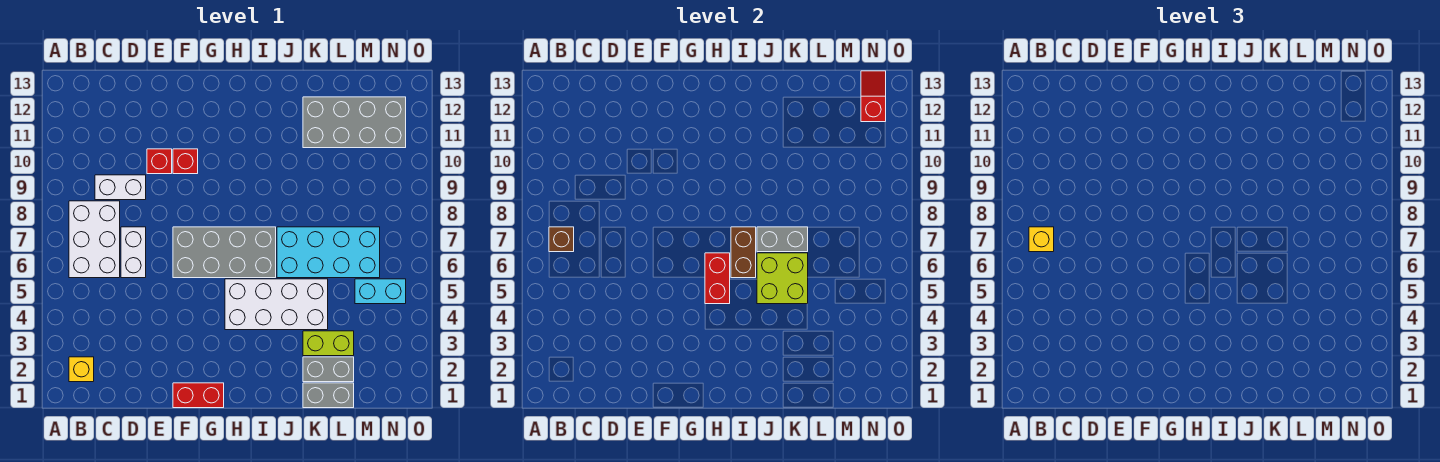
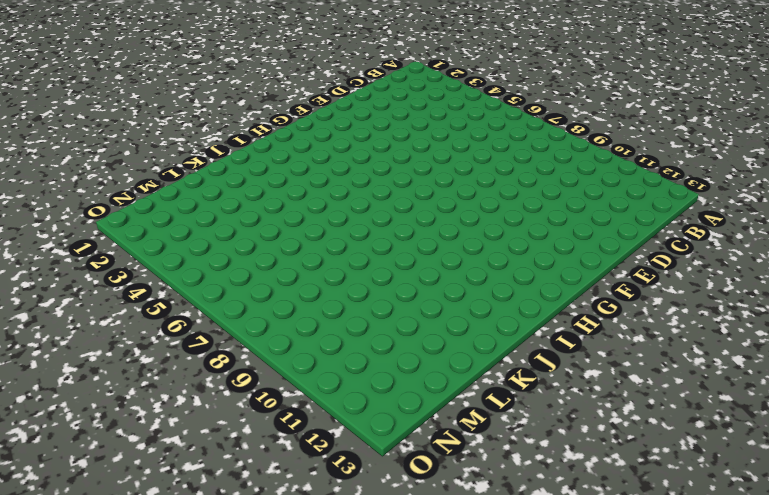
none -> yellow brick B2 level 1
none -> white brick B6:C8 level 1
none -> white brick C9:D9 level 1

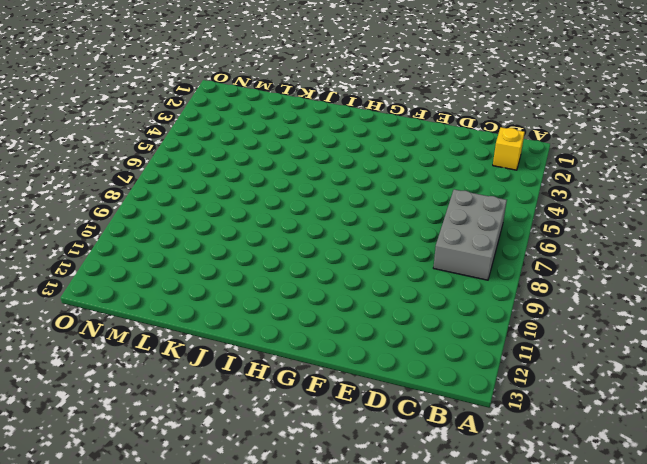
grey brick B6:C8 level 1 -> white brick B6:C8 level 1
none -> white brick C9:D9 level 1
none -> white brick D6:D7 level 1
none -> red brick E10 level 1

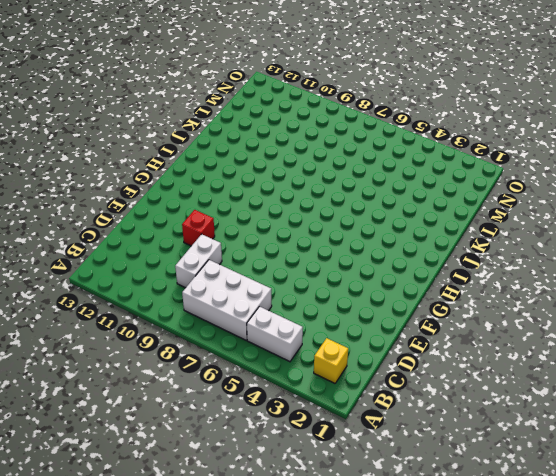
white brick B4:B5 level 1 -> white brick D6:D7 level 1
none -> red brick F1:G1 level 1
none -> grey brick F6:I7 level 1
none -> red brick F10 level 1

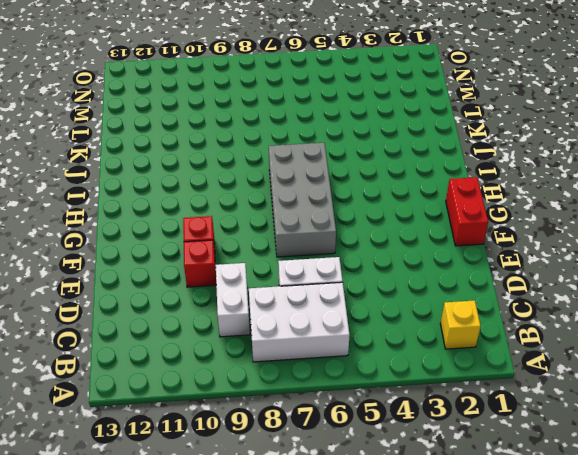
none -> white brick H4:K5 level 1
none -> cyan brick J6:M7 level 1
none -> grey brick K1:L1 level 1

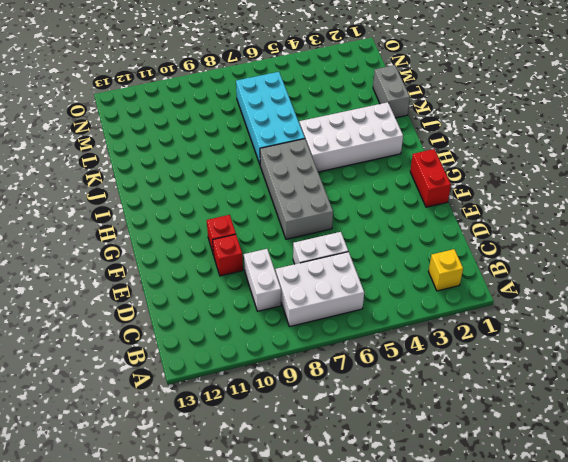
white brick I2:J5 level 1 -> white brick H4:K5 level 1
none -> grey brick K2:L2 level 1
none -> lime brick K3:L3 level 1
none -> grey brick K11:N12 level 1

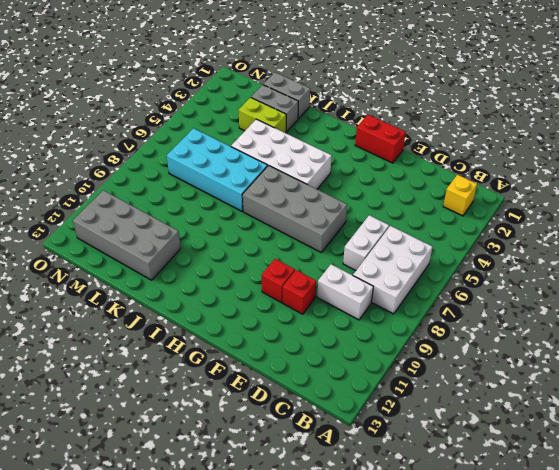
none -> cyan brick M5:N5 level 1
none -> brown brick B7 level 2
none -> red brick H5:H6 level 2

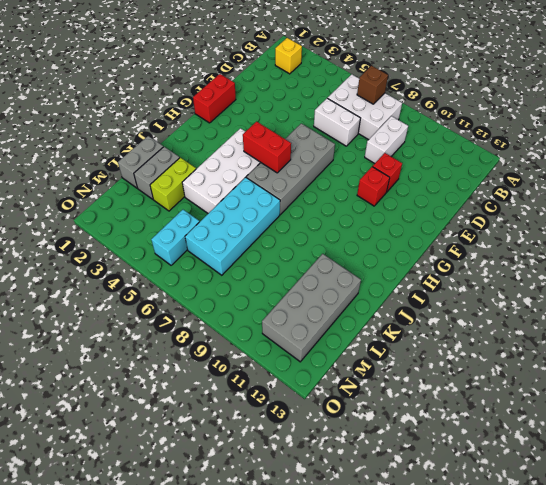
none -> brown brick I6:I7 level 2
none -> lime brick J5:K6 level 2
none -> grey brick J7:K7 level 2

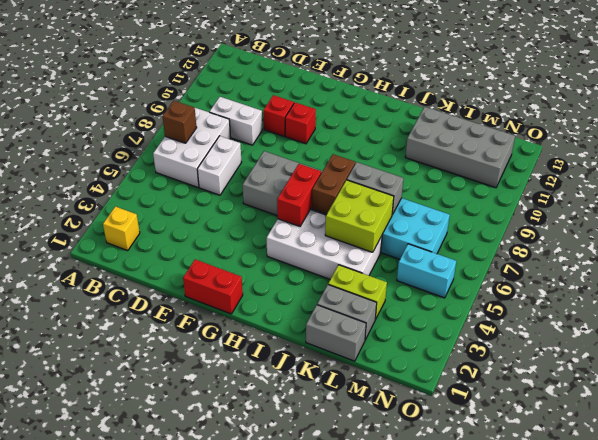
none -> red slope N12:N13 level 2 top 12
none -> yellow brick B7 level 3

